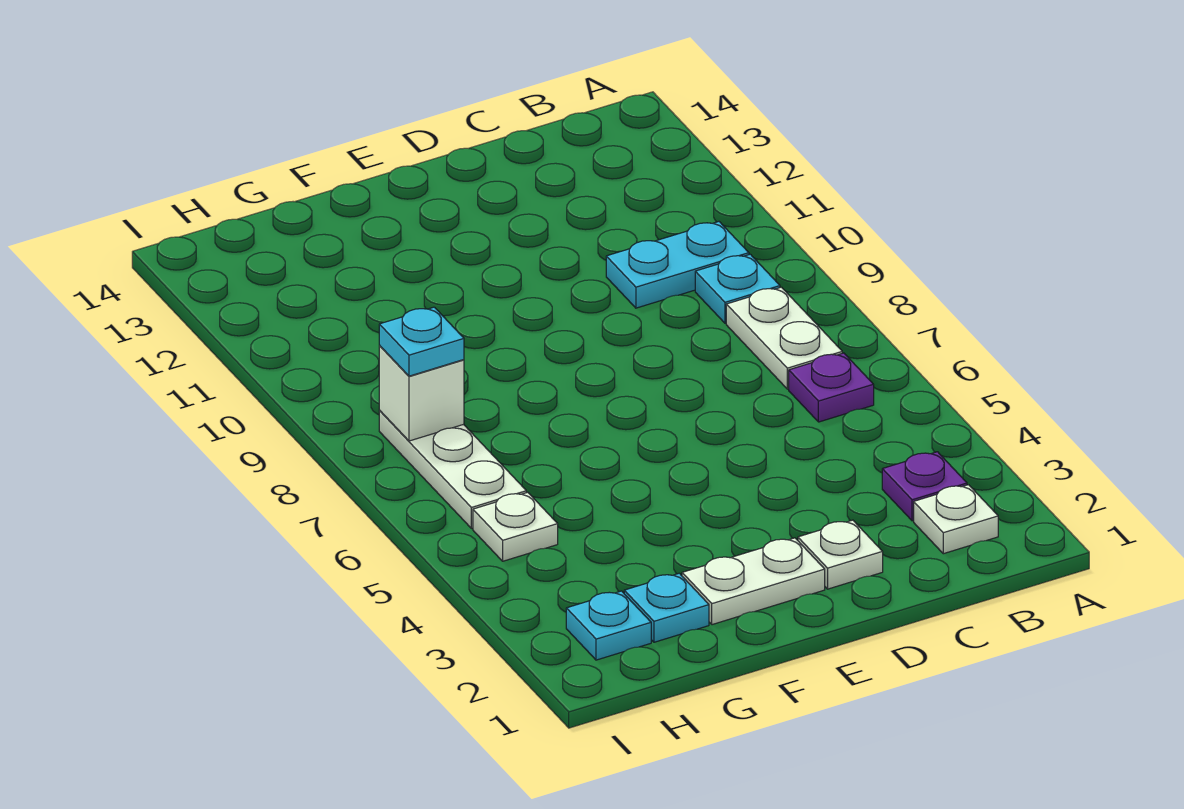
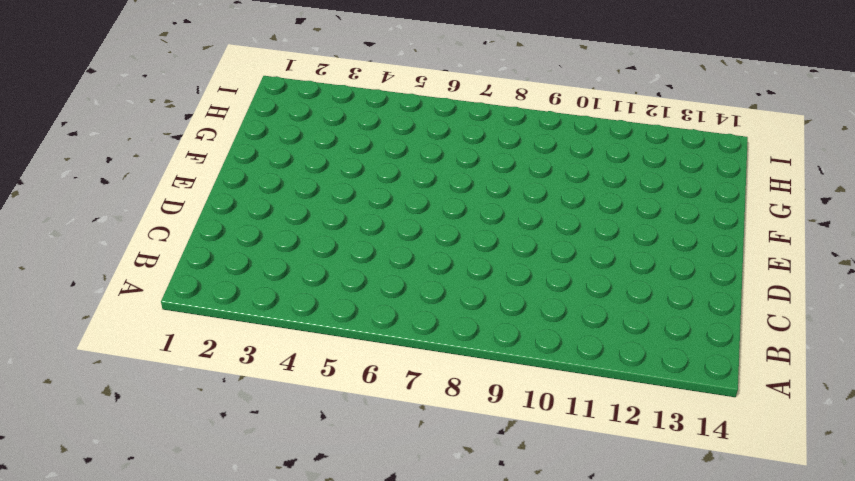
none -> white plate B2 level 1
none -> purple plate B3 level 1
none -> purple plate B6 level 1

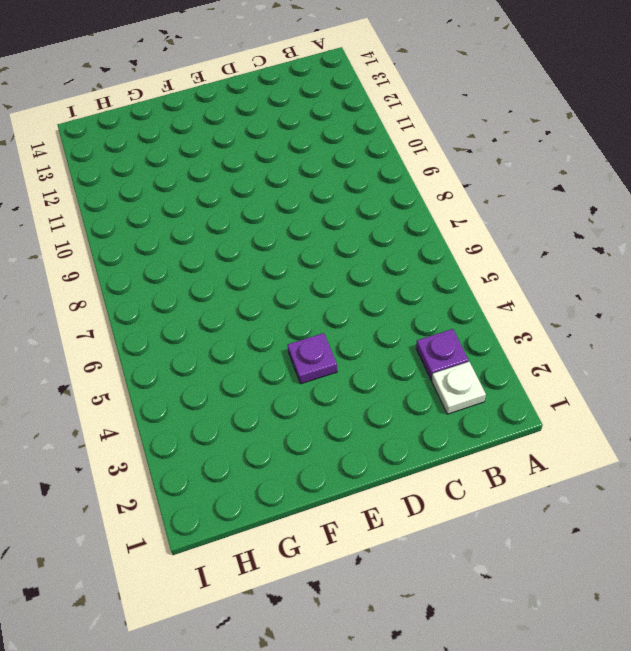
purple plate E4 level 1 -> purple plate B6 level 1
none -> white plate B7:B8 level 1
none -> cyan plate B9 level 1
none -> cyan plate B10:C10 level 1

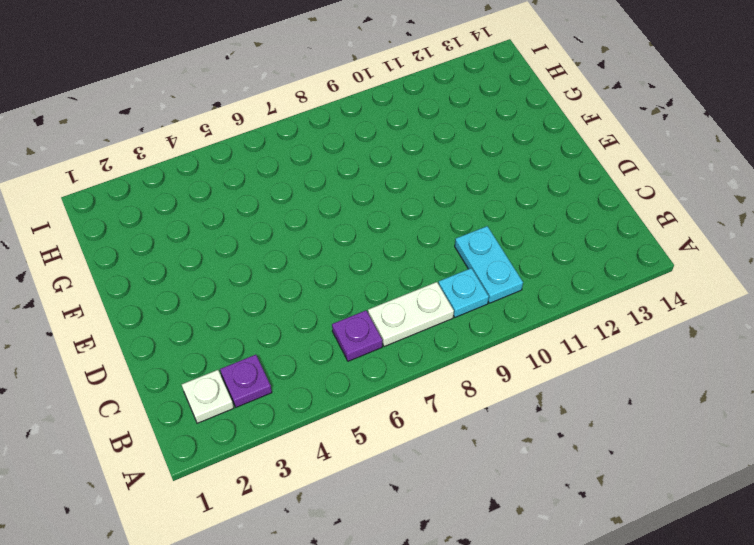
none -> white plate D2 level 1
none -> white plate E2:F2 level 1
none -> cyan plate G2 level 1

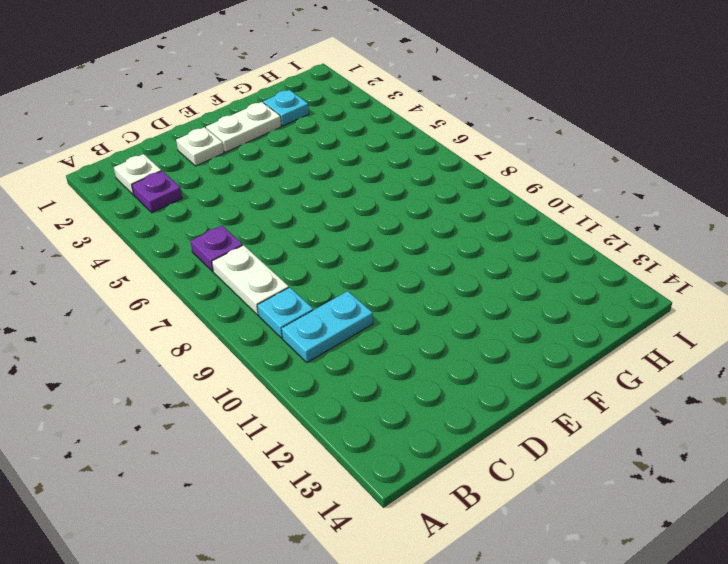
none -> cyan plate H2 level 1
none -> white plate H5 level 1
none -> white plate H6:H8 level 1

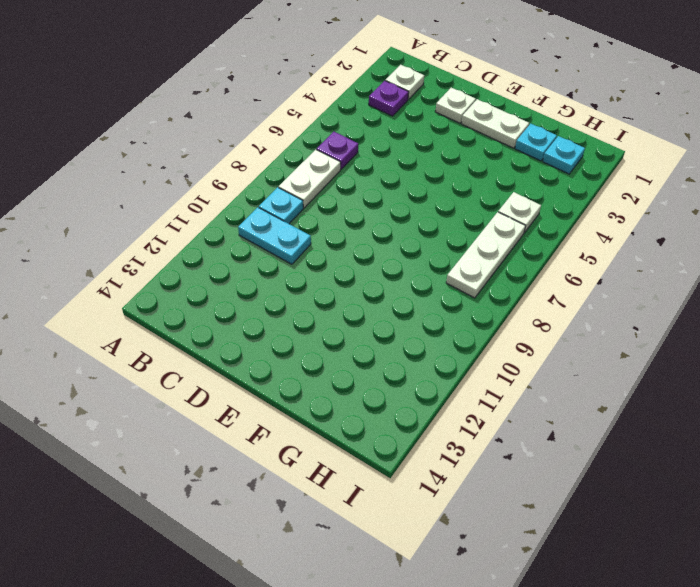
none -> white brick H8 level 2
none -> cyan plate H8 level 3

